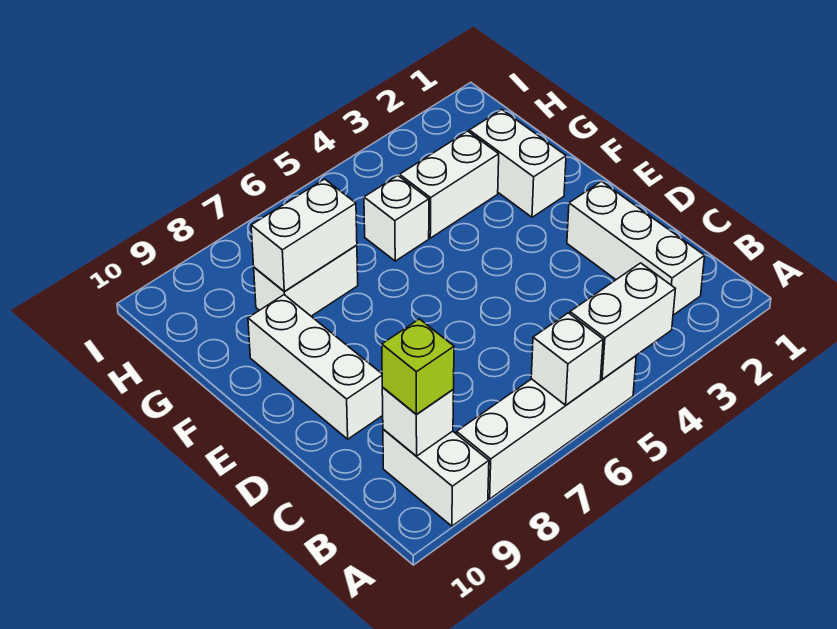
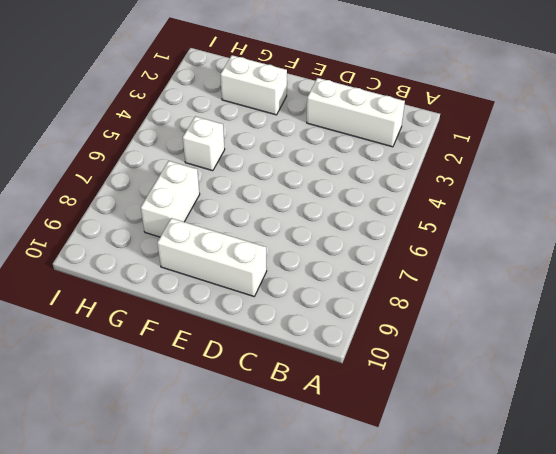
none -> white brick A5:A8 level 1
none -> white brick A9:B9 level 1
none -> white brick G3:G4 level 1

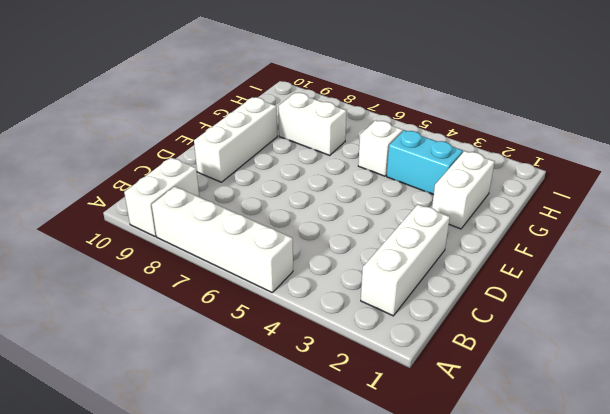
cyan brick G3:G4 level 1 -> white brick G3:G4 level 1
none -> white brick A4:A5 level 2
none -> white brick A6 level 2
none -> white brick B9 level 2

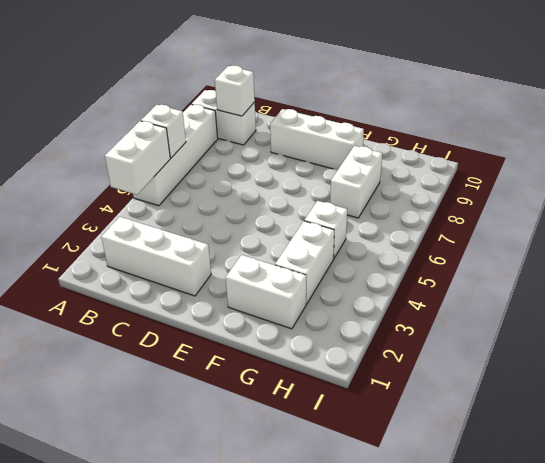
none -> white brick G7:G8 level 2
none -> lime brick B9 level 3

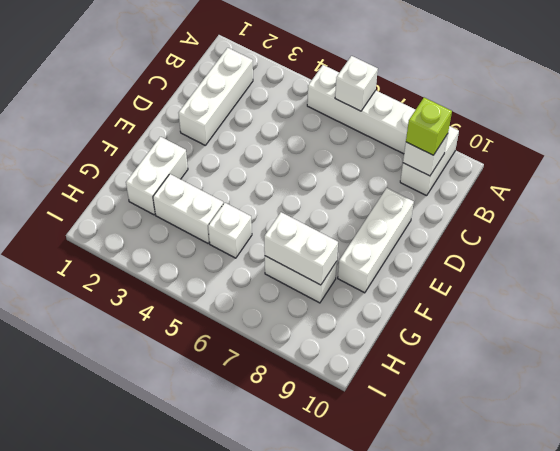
none -> white brick A4:A5 level 2

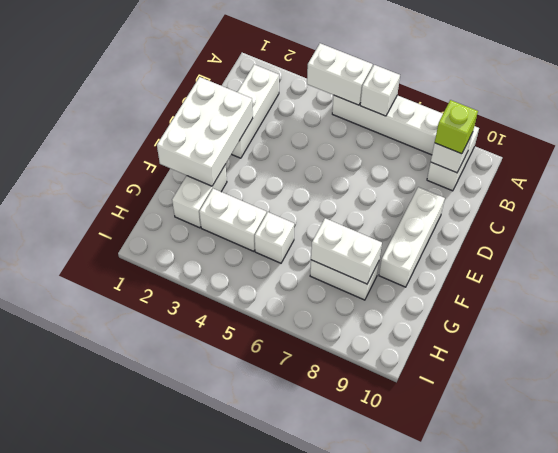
white brick D1:F2 level 2 -> none

